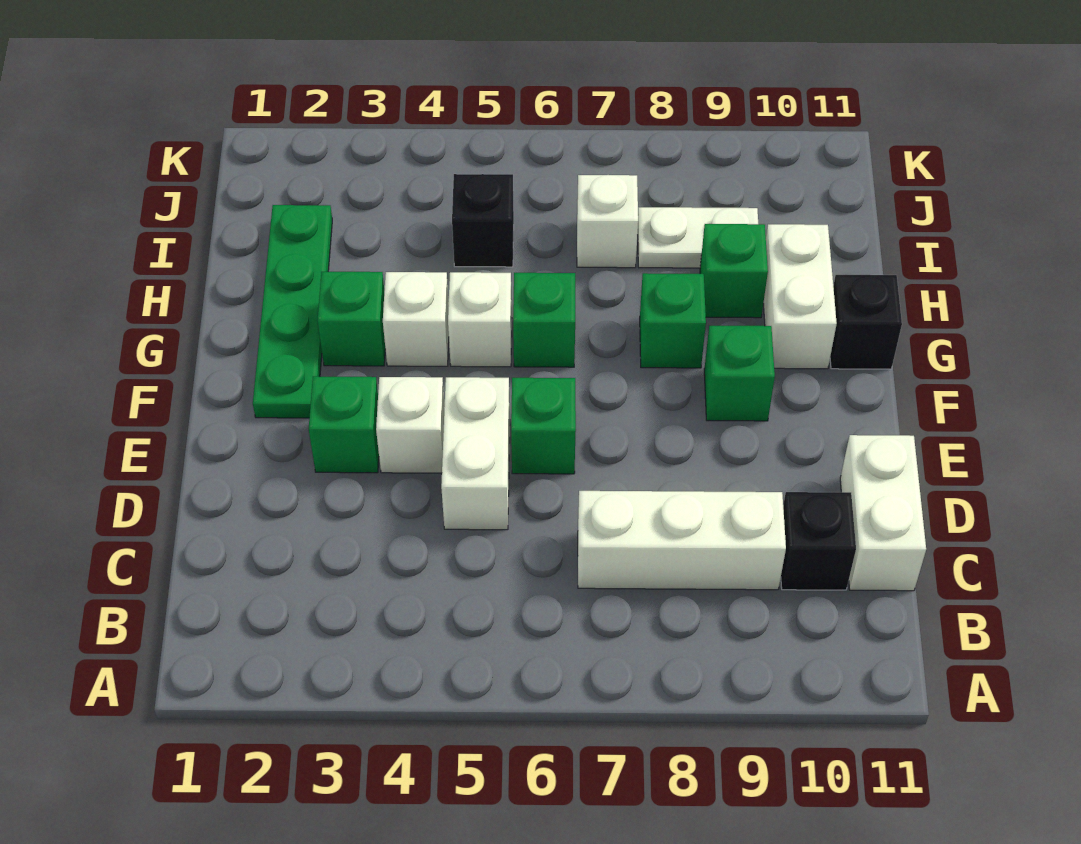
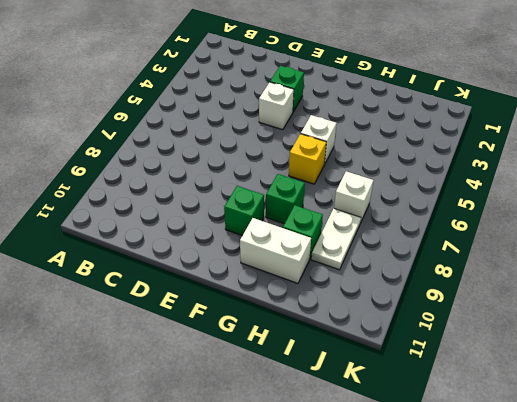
yellow brick G6 level 1 -> green brick G6 level 1
none -> white brick C7:C9 level 1
none -> black brick C10 level 1
none -> white brick C11:D11 level 1

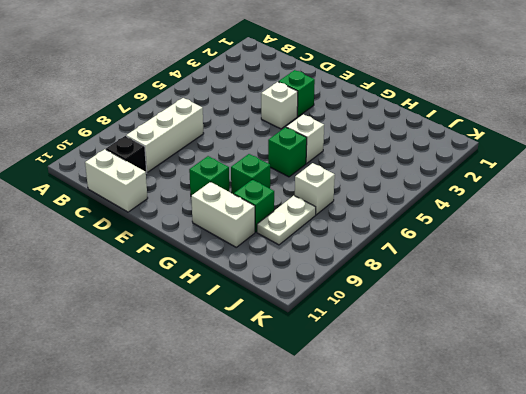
none -> white brick D5:E5 level 1
none -> green brick E6 level 1
none -> green plate F2:I2 level 1

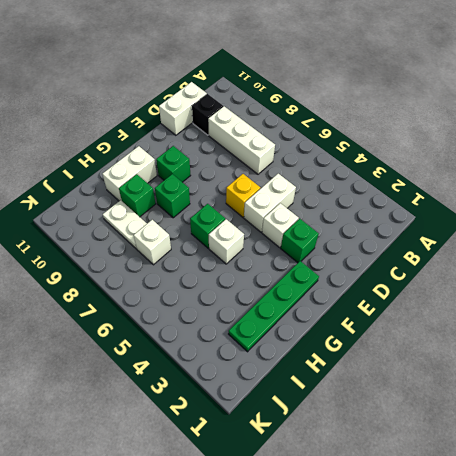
yellow brick E6 level 1 -> green brick E6 level 1
none -> green brick G3 level 1
none -> white brick G4 level 1
none -> black brick G11 level 1

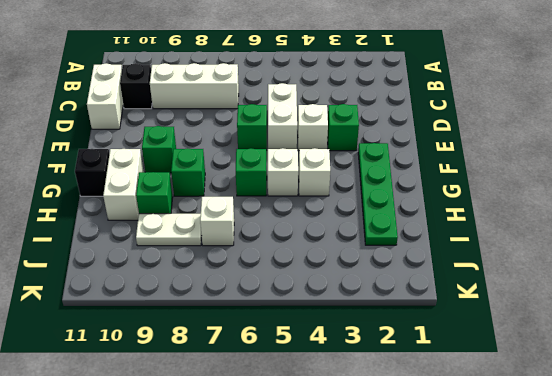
none -> green brick G3 level 1
none -> black brick I5 level 1

